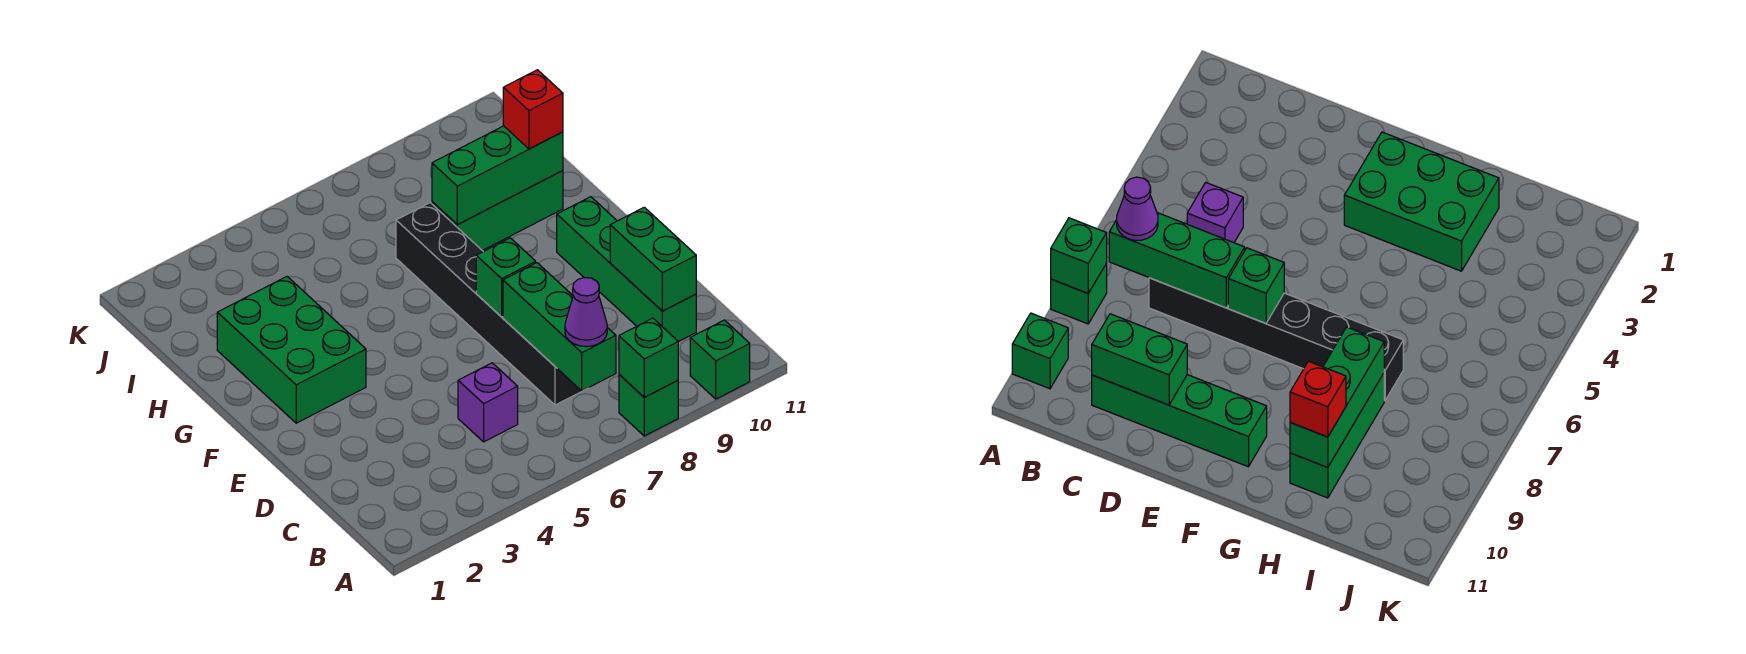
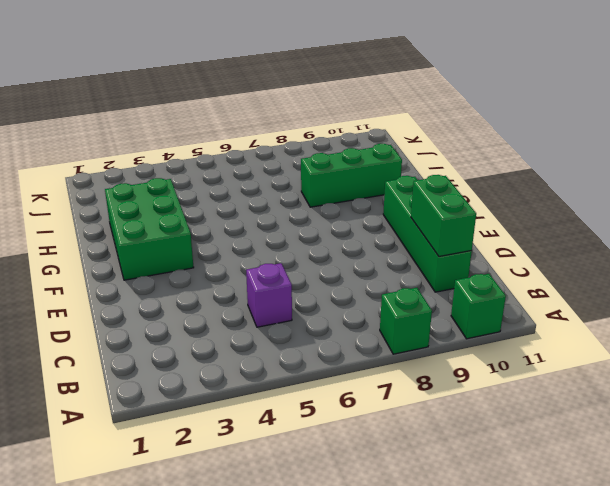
none -> black brick C7:H7 level 1
none -> green brick A8 level 2
none -> green brick B7:D7 level 2

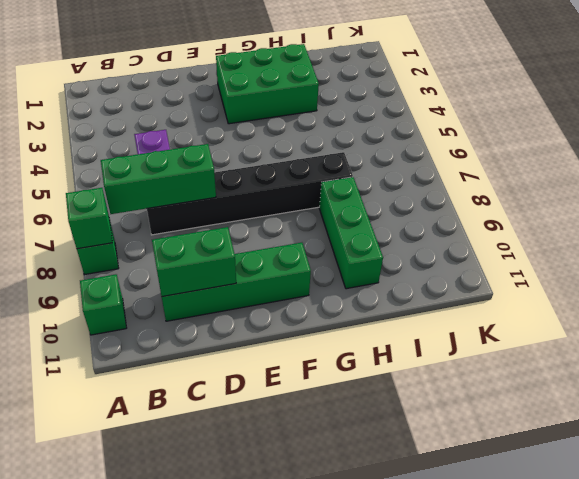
none -> green brick E7 level 2
none -> green brick H8:H10 level 2
none -> purple cone B7 level 3

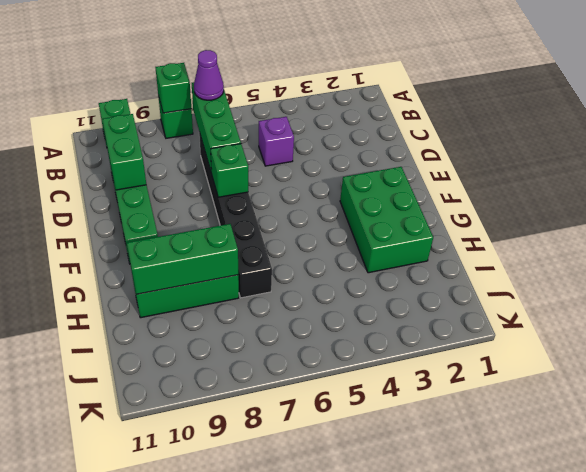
none -> red brick H10 level 3

